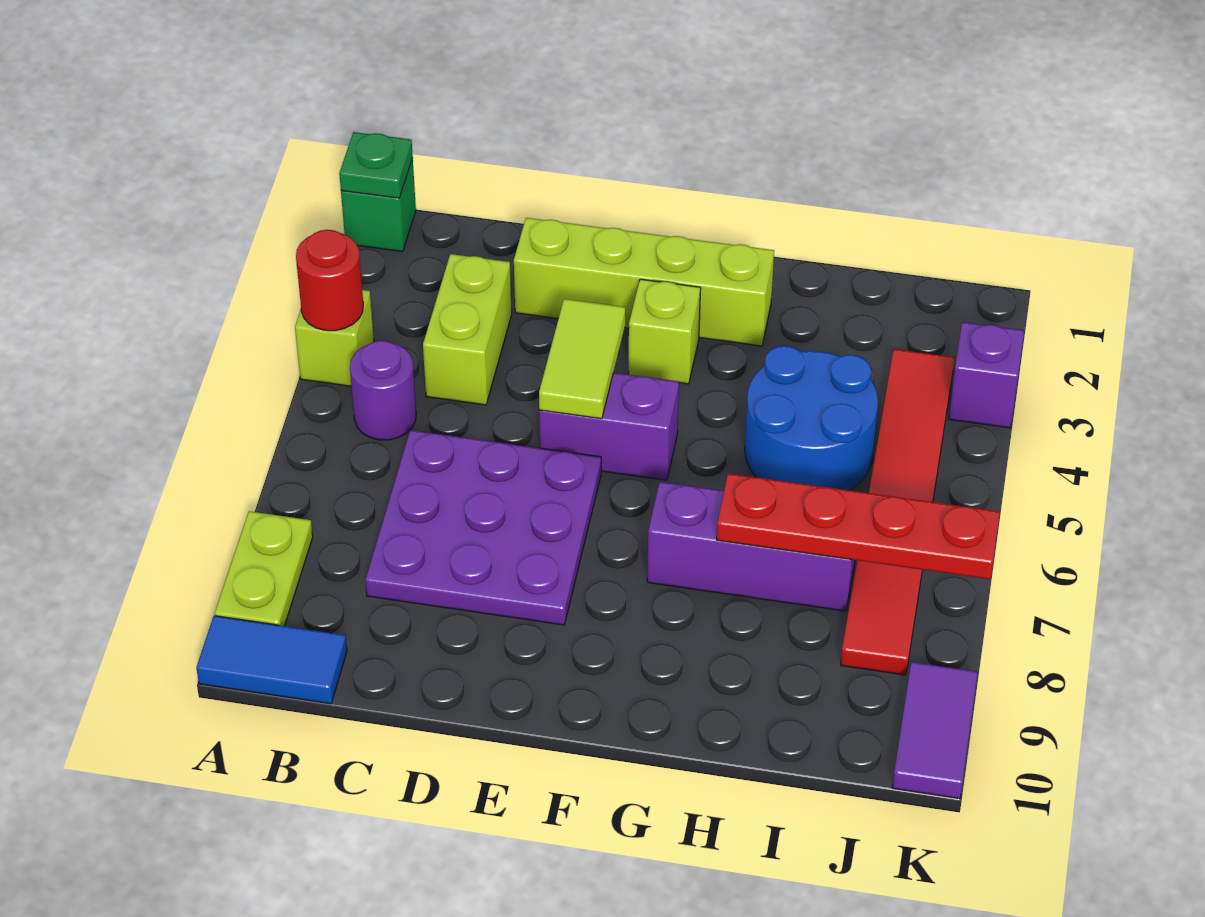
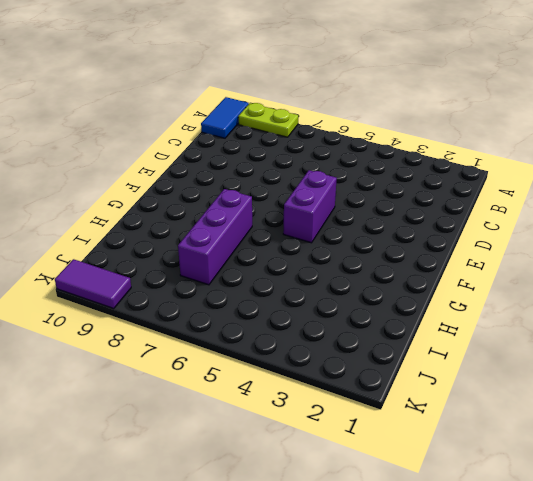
none -> green brick A1 level 1
none -> lime brick A4 level 1
none -> purple round brick B5 level 1

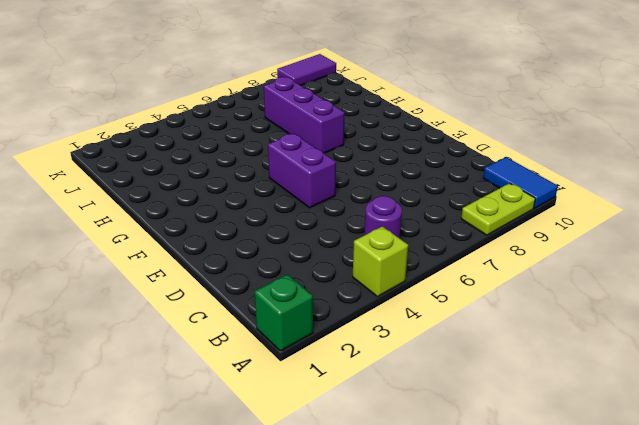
none -> lime brick C3:C4 level 1
none -> purple plate C6:E8 level 1
none -> lime brick D2:G2 level 1

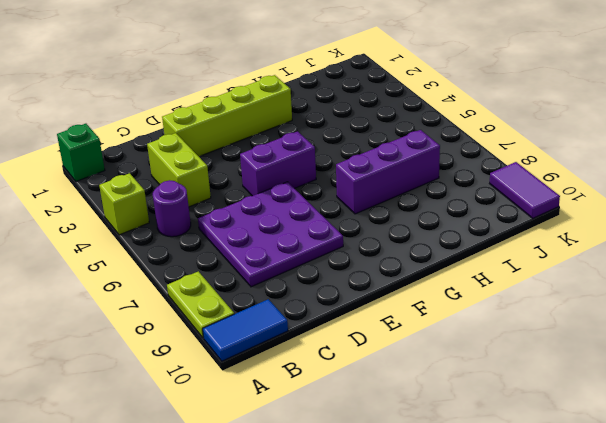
none -> lime brick F3 level 1
none -> blue round brick H4:I5 level 1
none -> red tile J3:J8 level 1

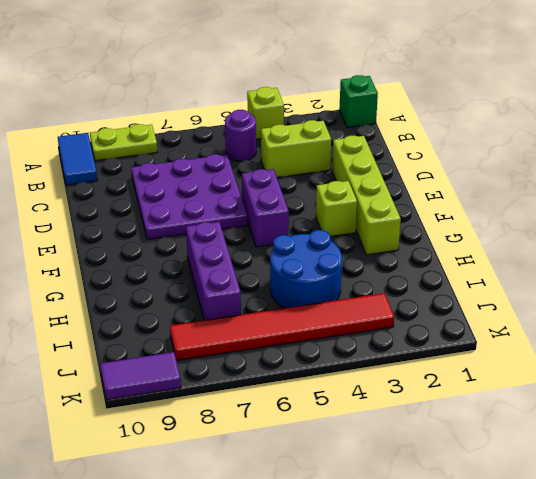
none -> purple brick K3 level 1
none -> green plate A1 level 2
none -> red round brick A4 level 2

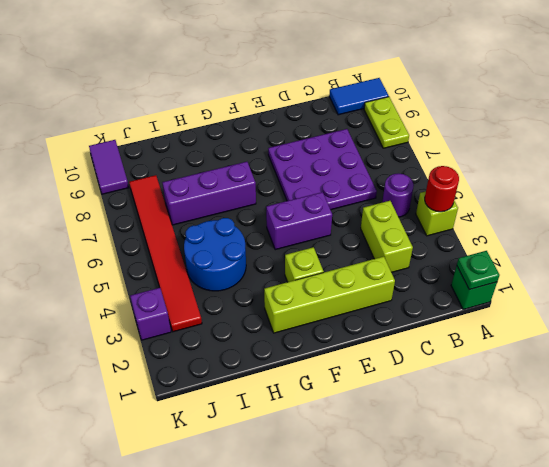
none -> lime tile E4:E5 level 2
none -> red plate H7:K7 level 2

